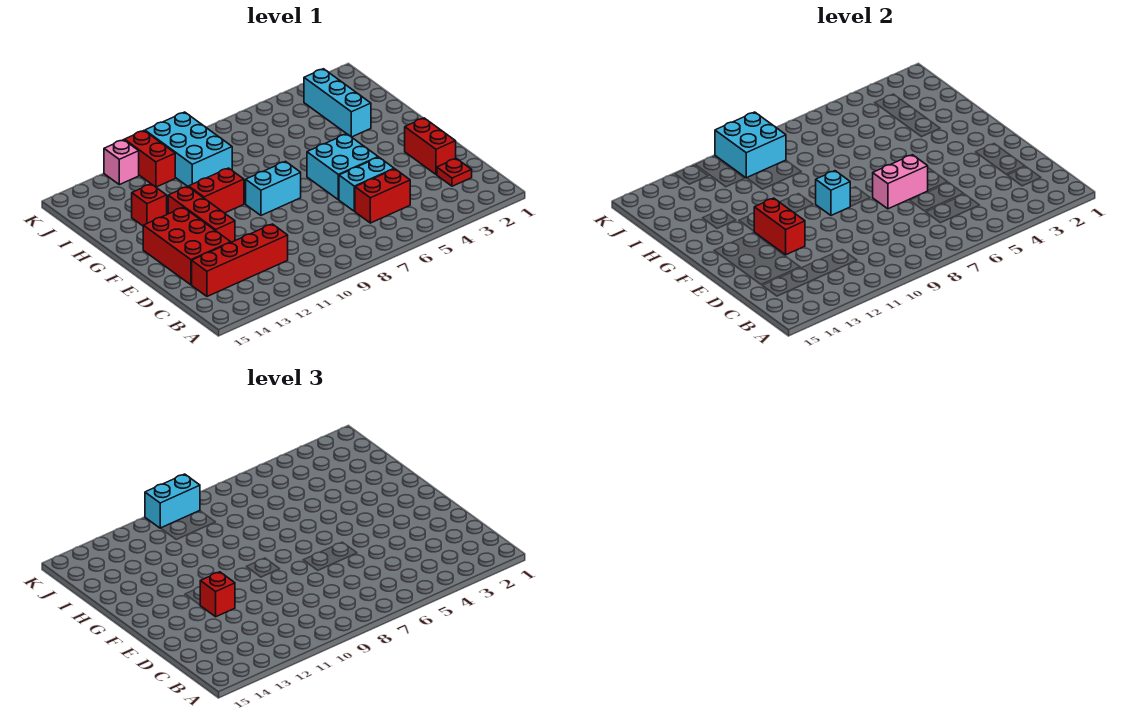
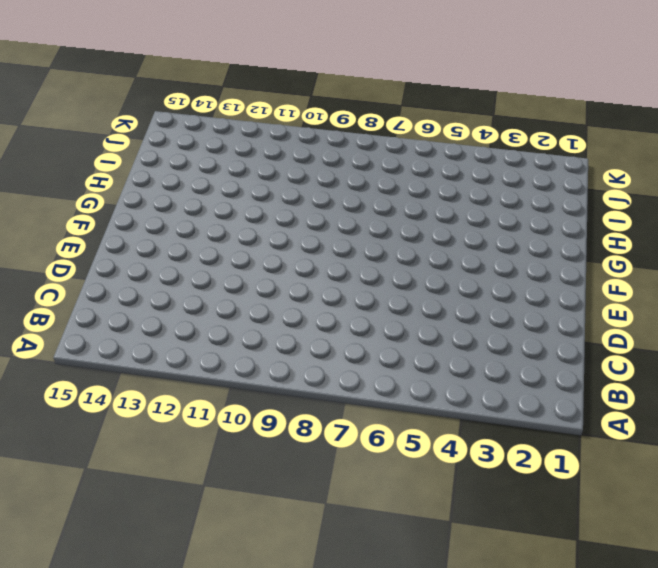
none -> red plate C2 level 1
none -> red brick C5:C6 level 1
none -> red brick C11:C14 level 1

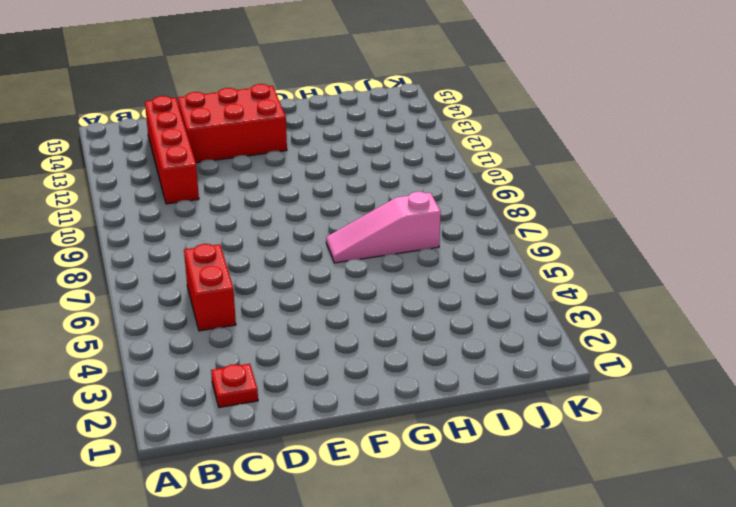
pink slope G7:I7 level 1 top I -> none
none -> red brick D2:E2 level 1
none -> cyan brick D5:D6 level 1
none -> cyan brick E5:F6 level 1

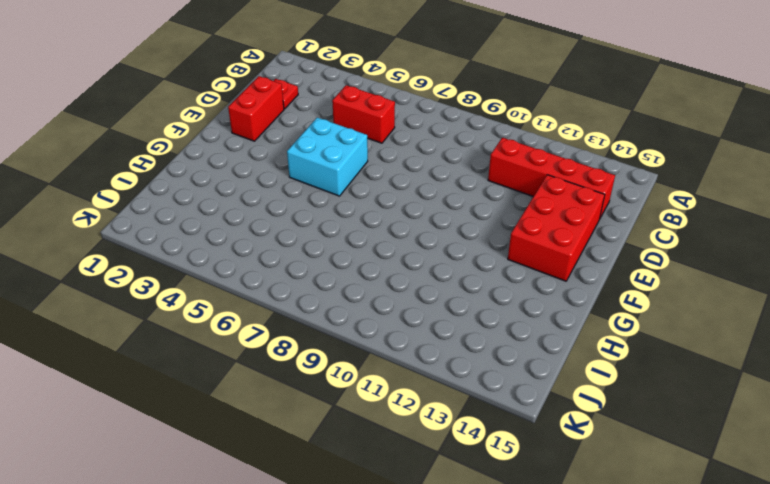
none -> cyan brick D5:D6 level 1
none -> red brick E12:G12 level 1
none -> cyan brick F8:F9 level 1

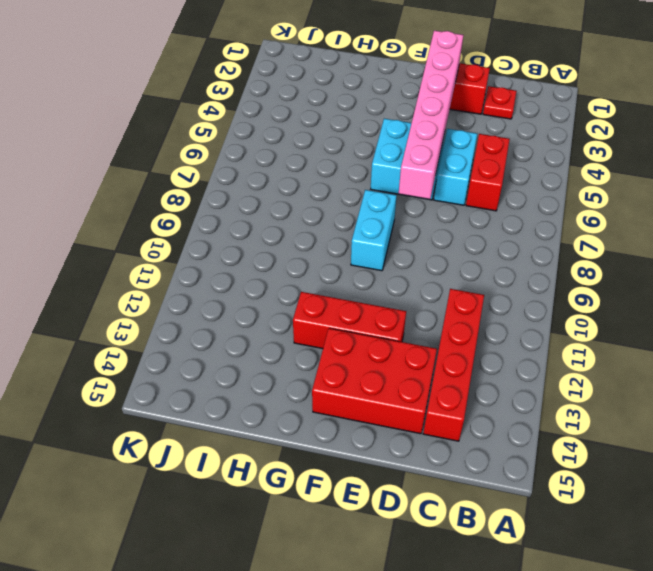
pink brick E2:E7 level 2 -> pink brick E6:E7 level 2
none -> red brick G10:G11 level 1
none -> cyan brick H3:J3 level 1
none -> red brick H13 level 1

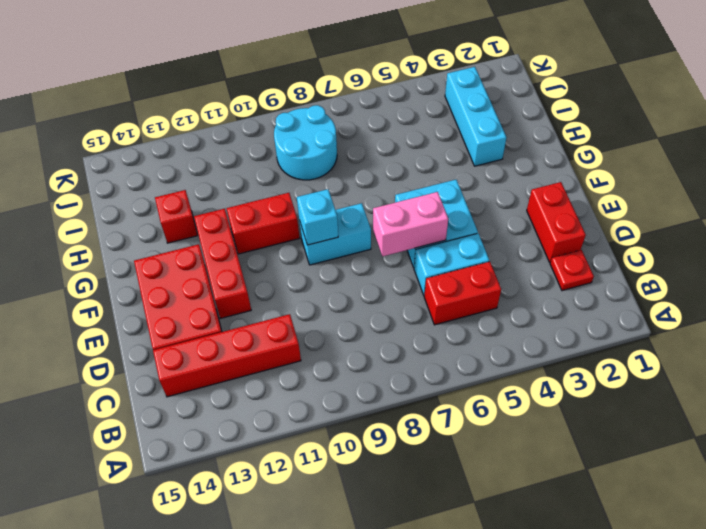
cyan round brick I8:J9 level 1 -> cyan brick I9:K10 level 1
none -> red brick J11:K11 level 1
none -> pink brick K12 level 1
none -> red brick E12:F12 level 2

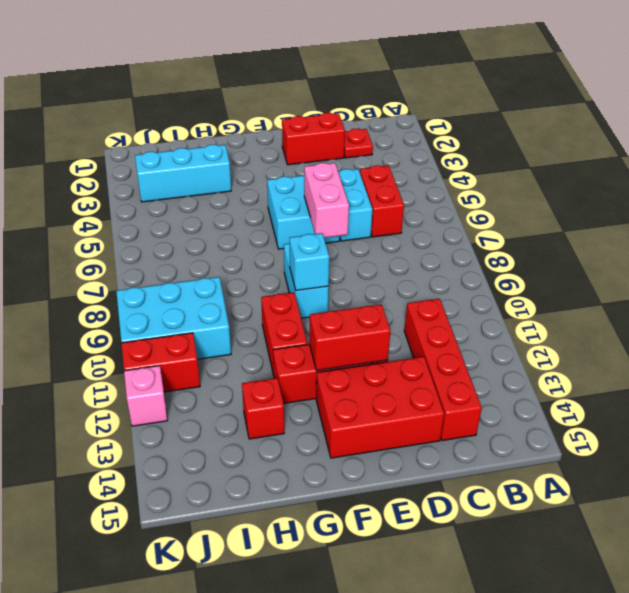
none -> cyan brick J9:K10 level 2
none -> red brick E12 level 3
none -> cyan brick K9:K10 level 3

